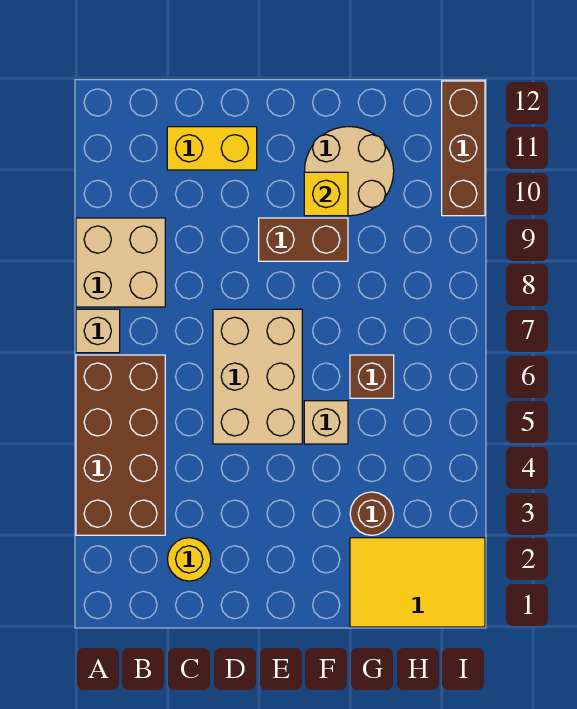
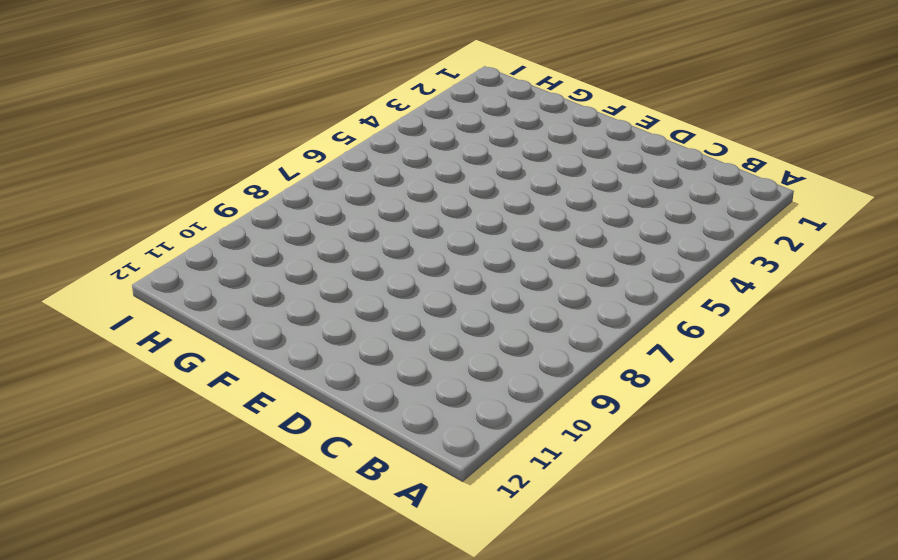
none -> brown brick A3:B6 level 1
none -> tan brick A7 level 1
none -> tan brick A8:B9 level 1

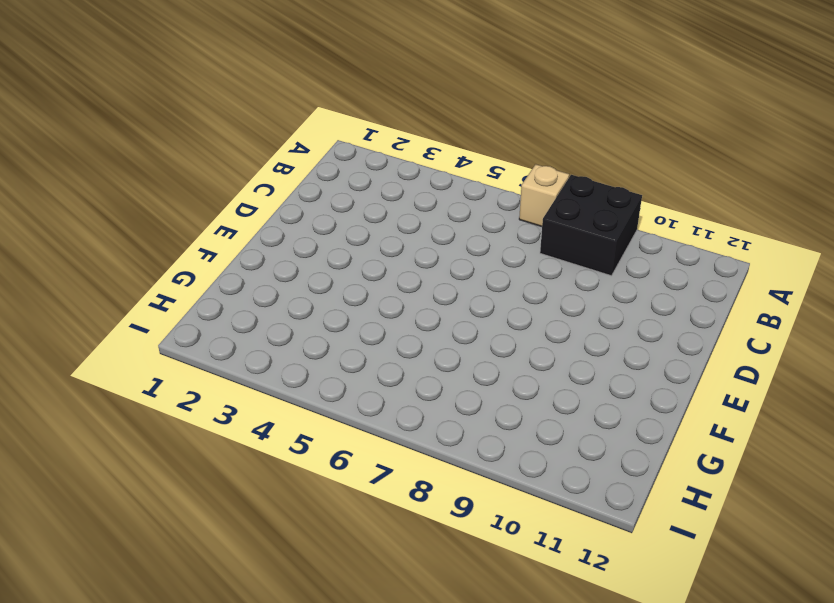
black brick A8:B9 level 1 -> tan brick A8:B9 level 1
none -> brown brick A3:B6 level 1
none -> yellow round brick C2 level 1
none -> yellow brick C11:D11 level 1

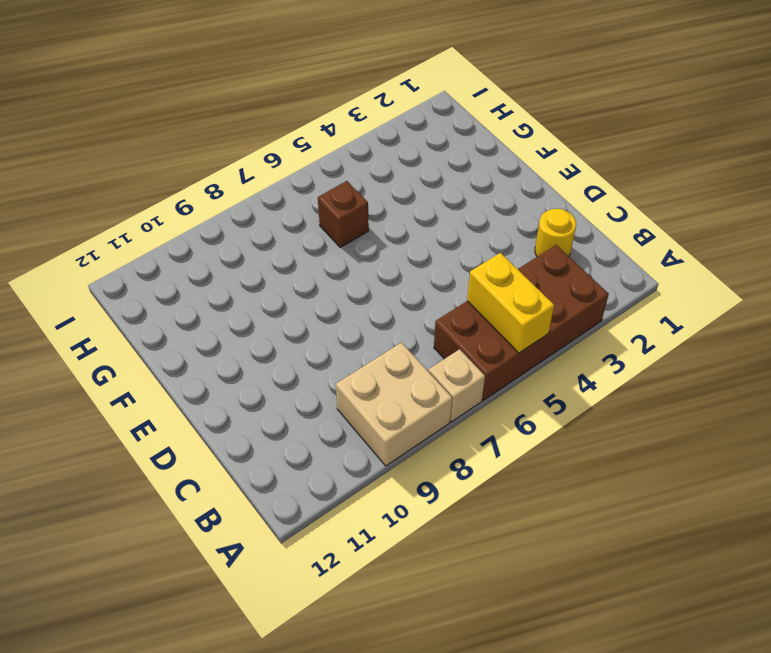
yellow brick A5:B5 level 2 -> yellow brick C11:D11 level 1
none -> tan brick D5:E7 level 1
none -> brown brick E9:F9 level 1
none -> tan brick F5 level 1

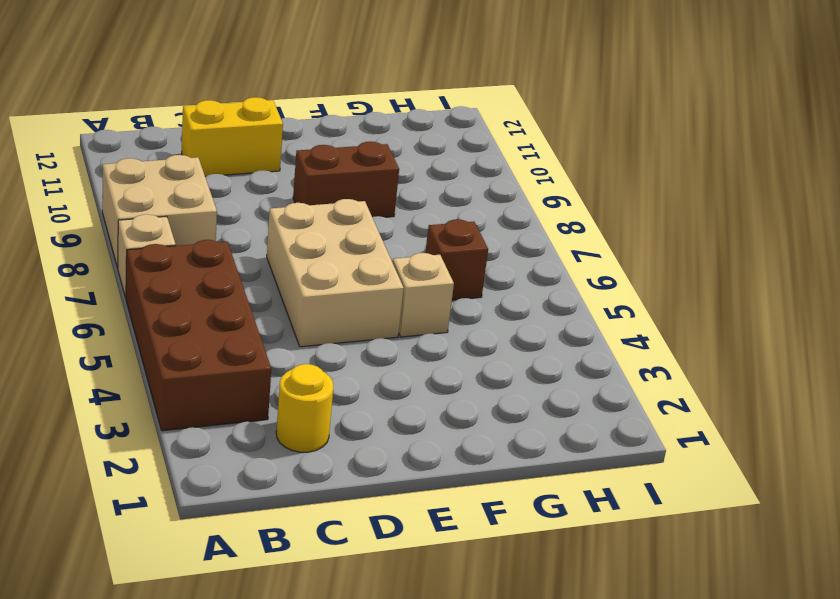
none -> tan round brick F10:G11 level 1
none -> yellow tile G1:I2 level 1
none -> brown round brick G3 level 1

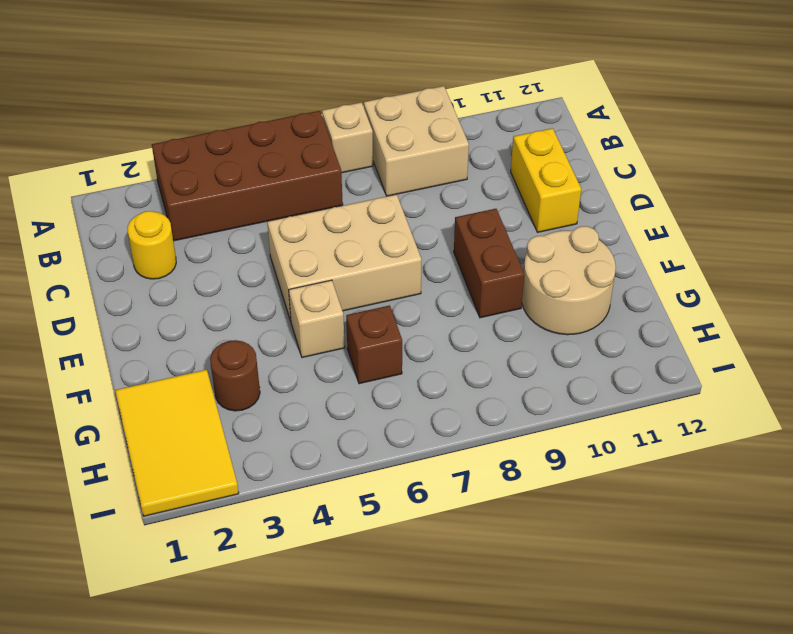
none -> brown brick I10:I12 level 1
none -> yellow brick F10 level 2

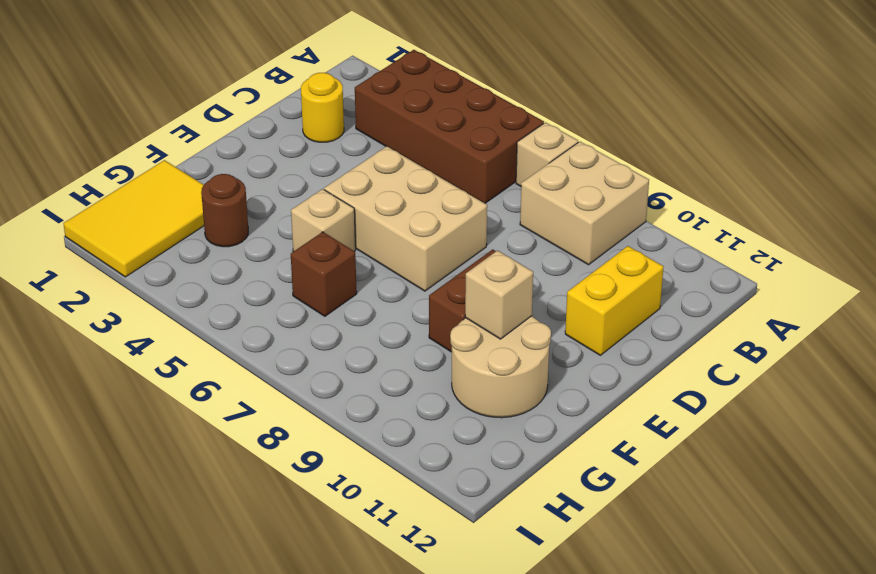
tan brick F10 level 2 -> yellow brick F10 level 2
none -> brown brick I10:I12 level 1

